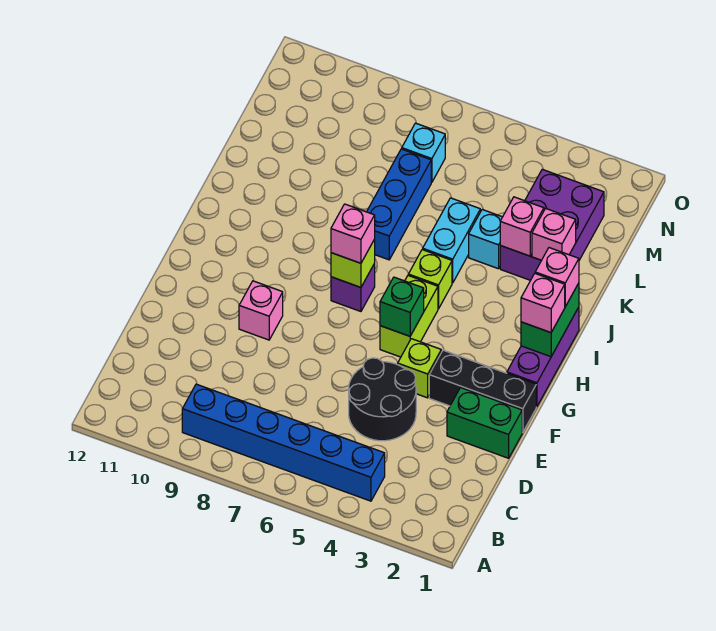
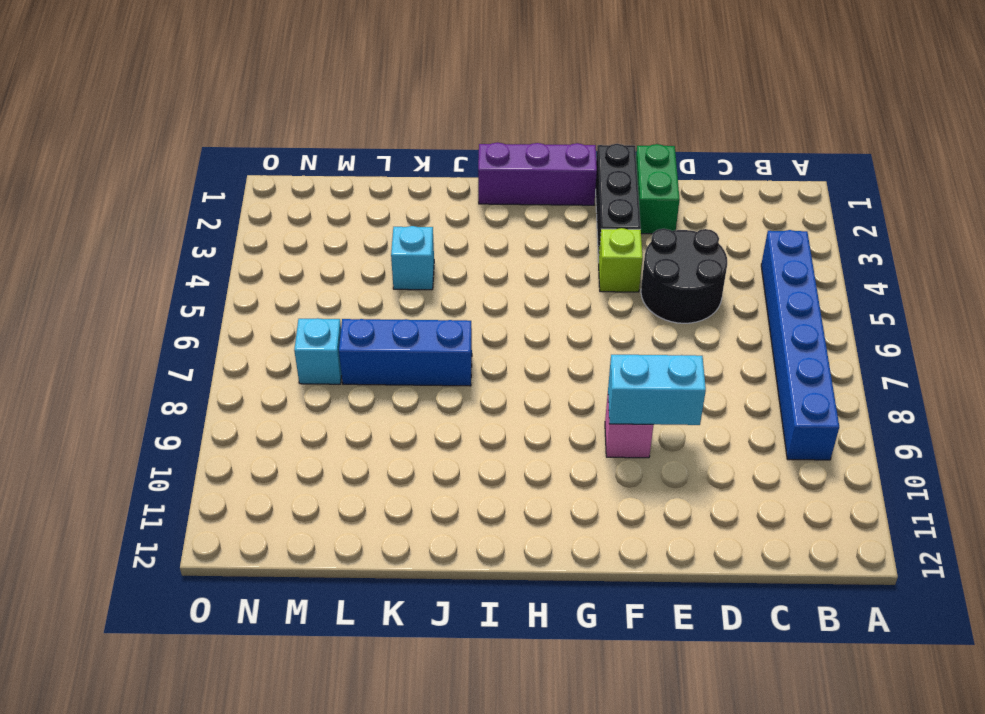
cyan brick E9:F9 level 2 -> cyan brick J5:K5 level 1
none -> lime brick G5:H5 level 1
none -> purple brick H7 level 1
none -> lime brick I5 level 1

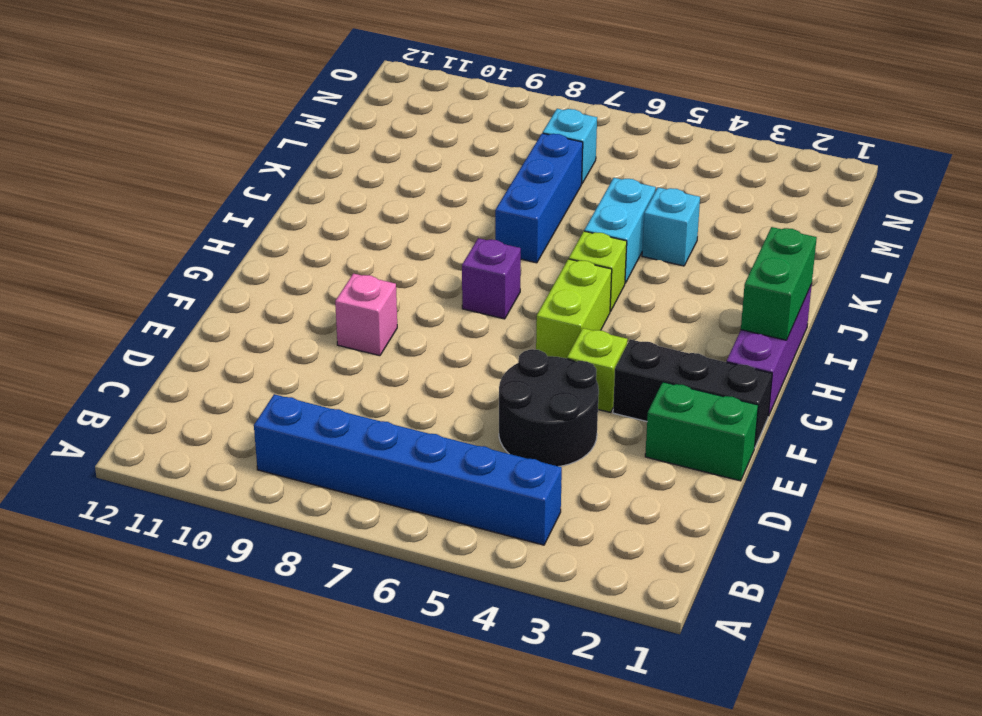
none -> purple brick K2:M3 level 1
none -> green brick G5 level 2
none -> lime brick H7 level 2

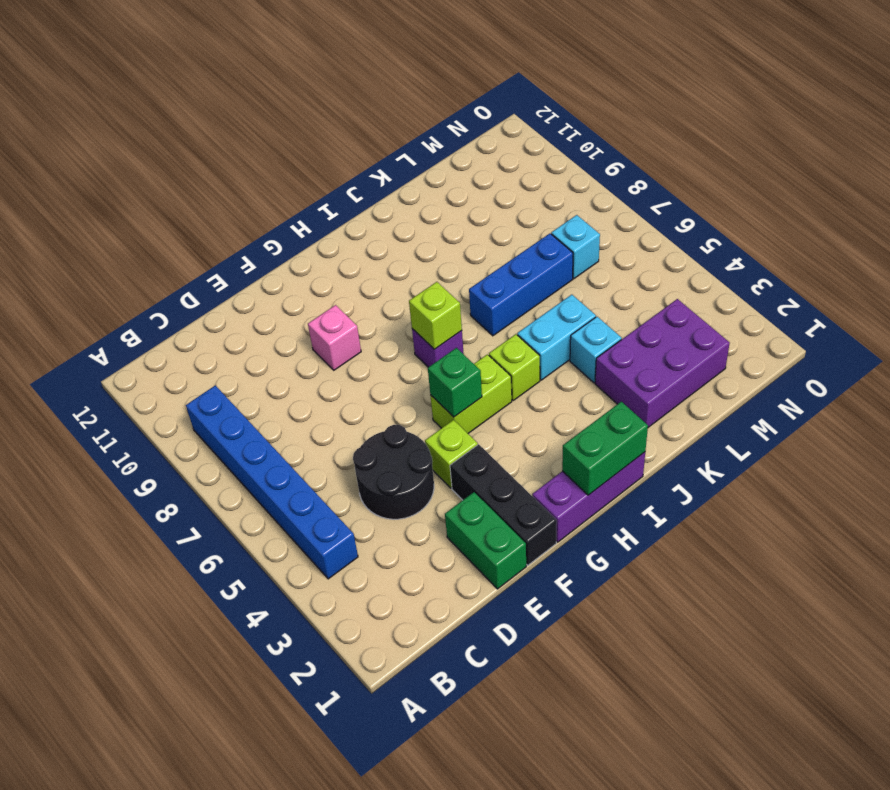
none -> pink brick K2 level 2
none -> pink brick K3 level 2
none -> pink brick H1 level 3

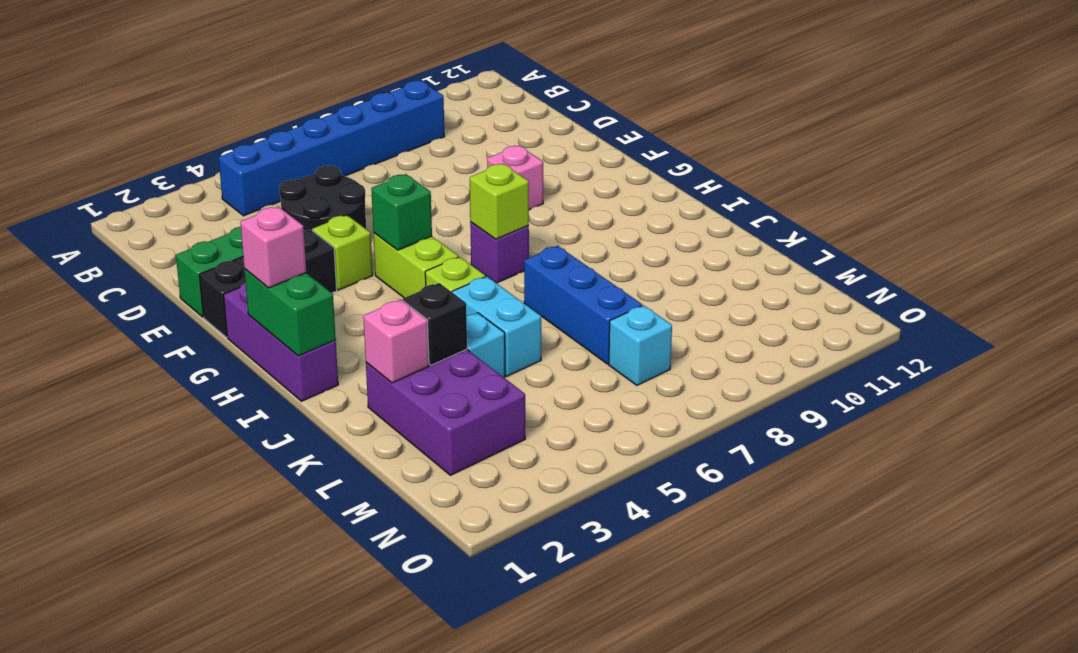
black brick K3 level 2 -> pink brick K3 level 2
none -> pink brick H7 level 3
none -> pink brick I1 level 3

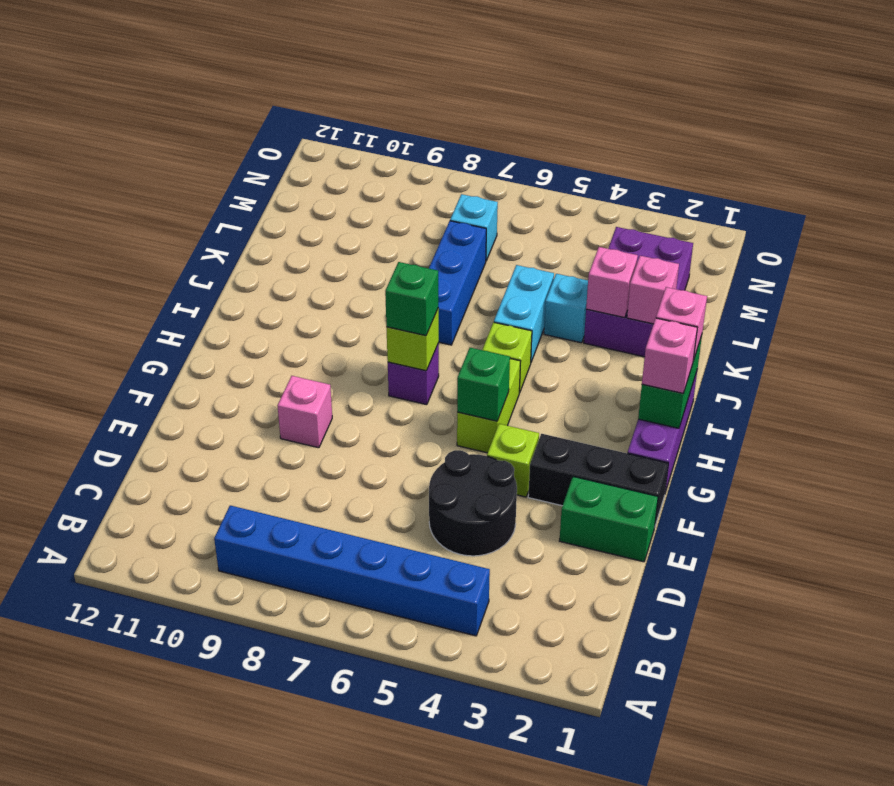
green brick H7 level 3 -> pink brick H7 level 3

